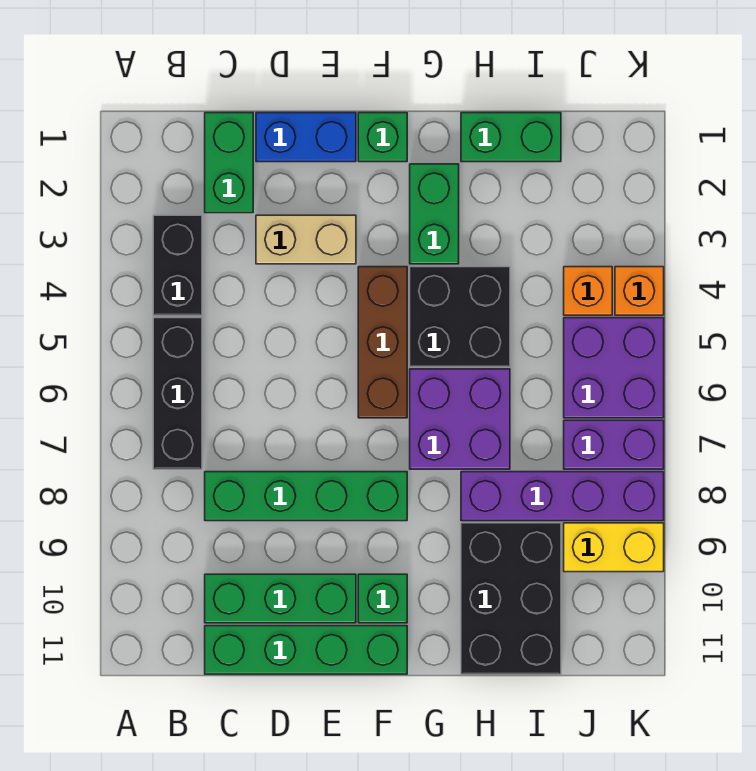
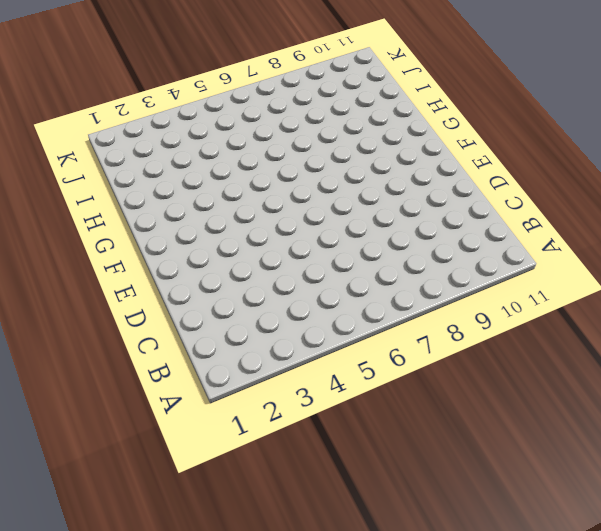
none -> black brick B3:B4 level 1
none -> black brick B5:B7 level 1
none -> green brick C1:C2 level 1

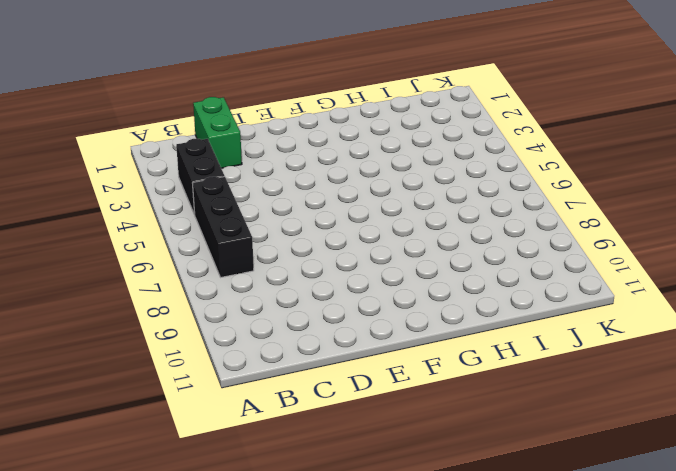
none -> green brick C8:F8 level 1
none -> green brick C10:E10 level 1
none -> green brick C11:F11 level 1

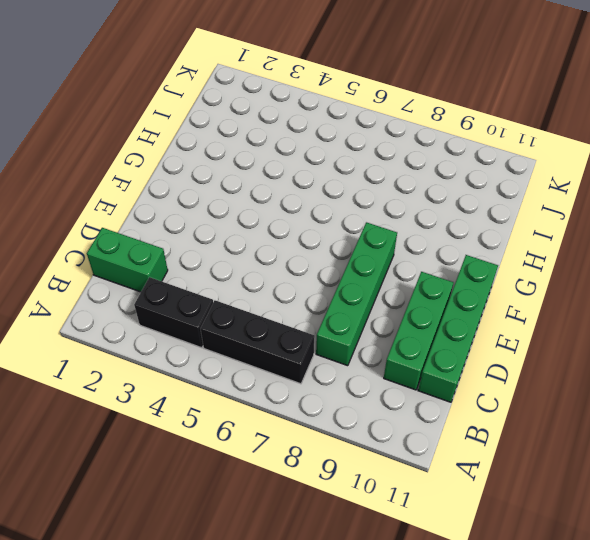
none -> blue brick D1:E1 level 1
none -> tan brick D3:E3 level 1
none -> green brick F1 level 1

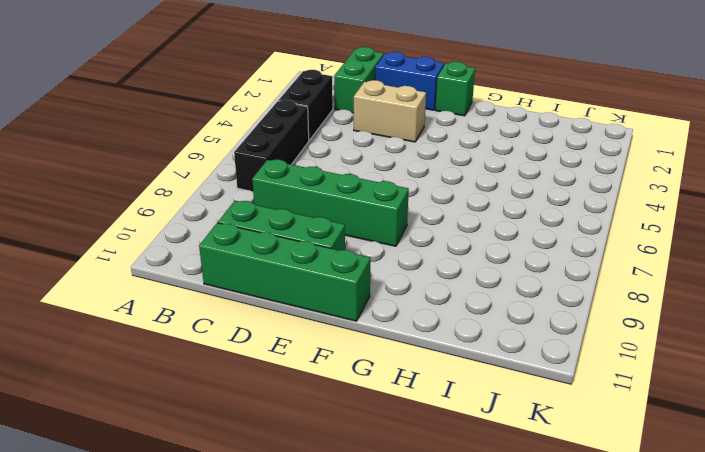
none -> brown brick F4:F6 level 1
none -> green brick F10 level 1
none -> green brick G2:G3 level 1

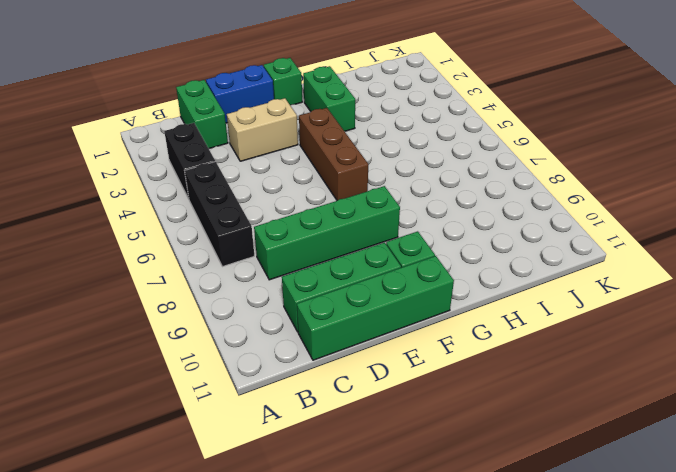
none -> black brick G4:H5 level 1
none -> purple brick G6:H7 level 1
none -> green brick H1:I1 level 1

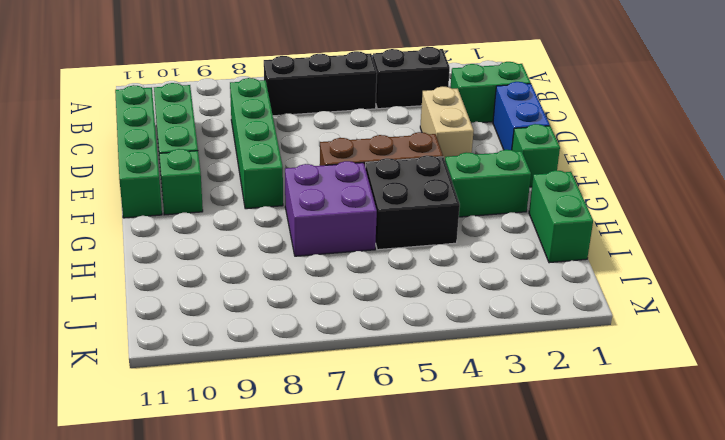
none -> purple brick H8:K8 level 1
none -> black brick H9:I11 level 1
none -> orange brick J4 level 1

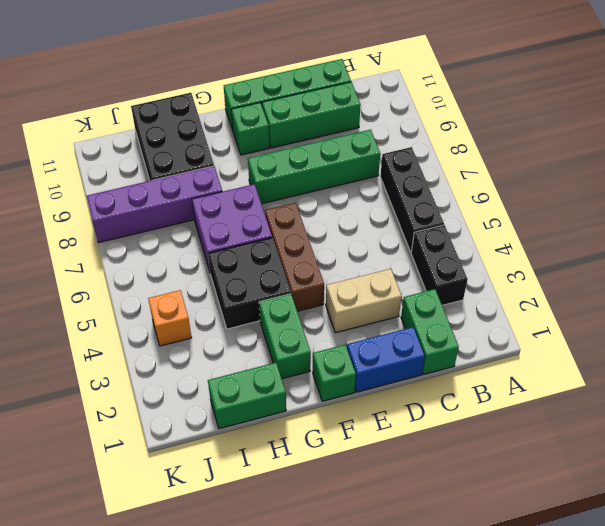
none -> purple brick J5:K6 level 1
none -> purple brick J7:K7 level 1
none -> yellow brick J9:K9 level 1

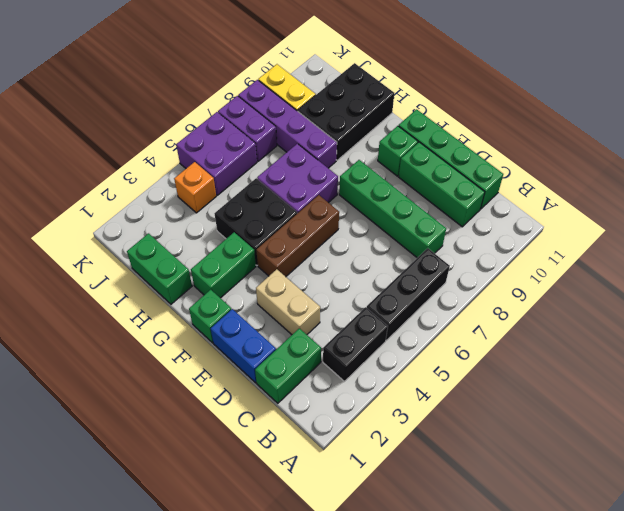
none -> orange brick K4 level 1

